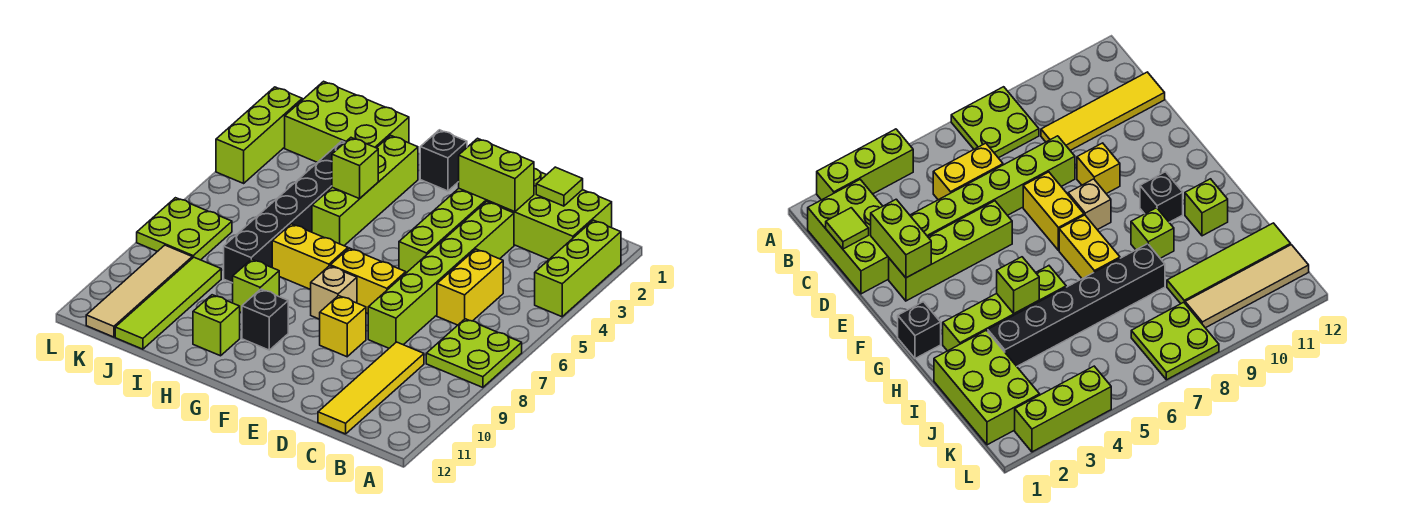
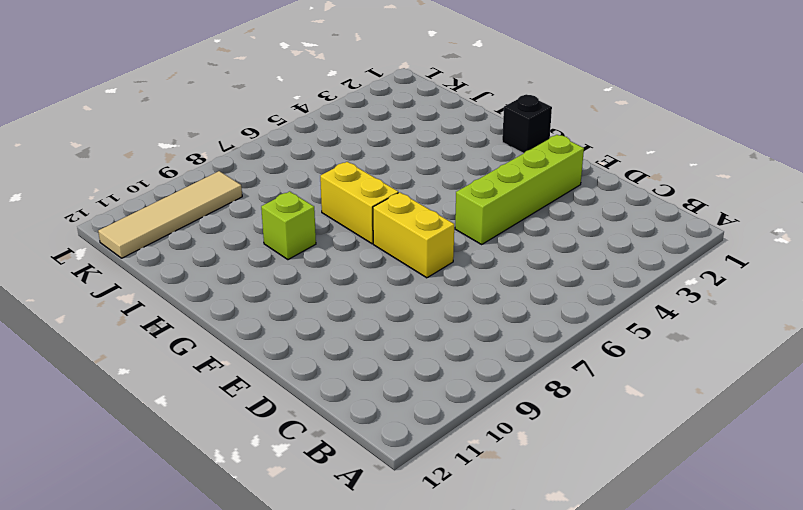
none -> lime brick A2:A4 level 1
none -> lime plate A7:B8 level 1
none -> lime brick B1:D2 level 1

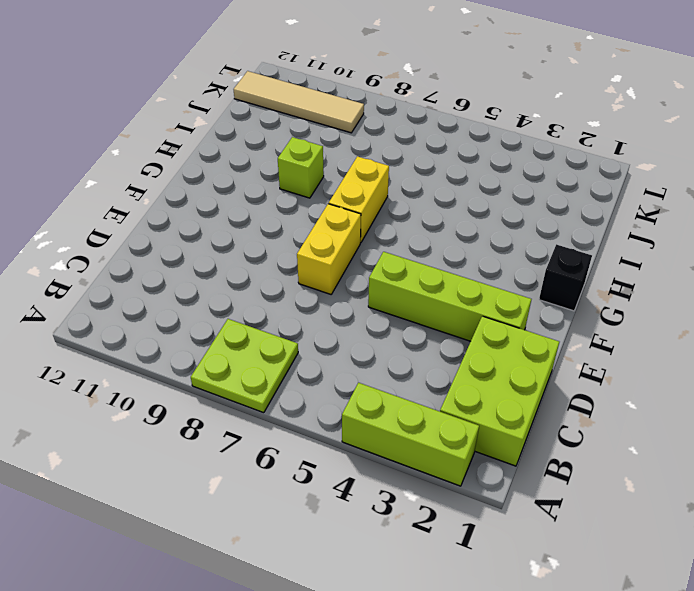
none -> yellow brick C5:C6 level 1
none -> yellow tile C9:C12 level 1
none -> lime brick D3:D8 level 1

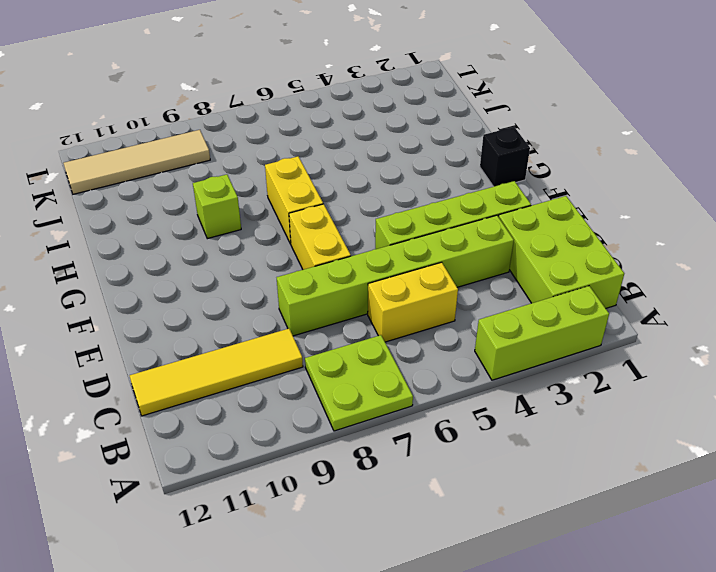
none -> yellow brick E9 level 1
none -> tan brick F8 level 1
none -> black brick G10 level 1

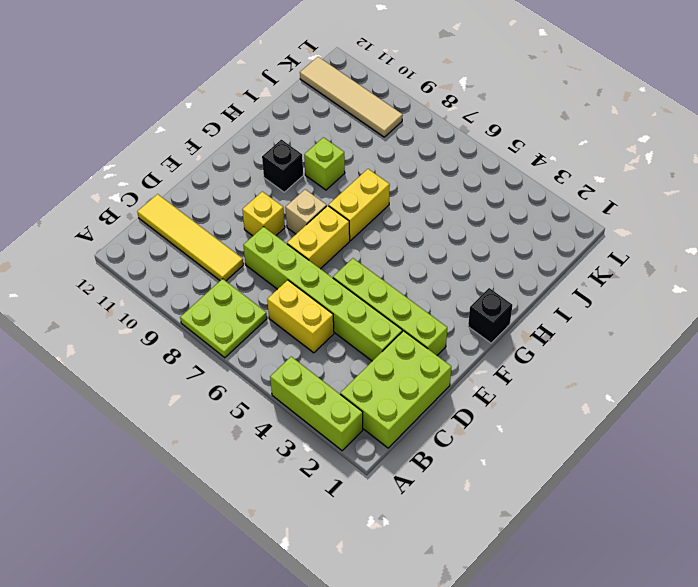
none -> lime brick H2:H5 level 1
none -> lime brick H11 level 1
none -> lime brick I1:K2 level 1

